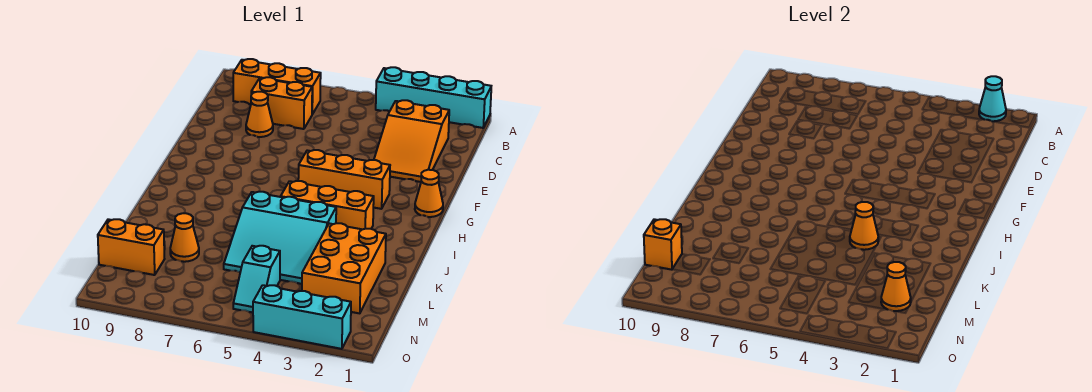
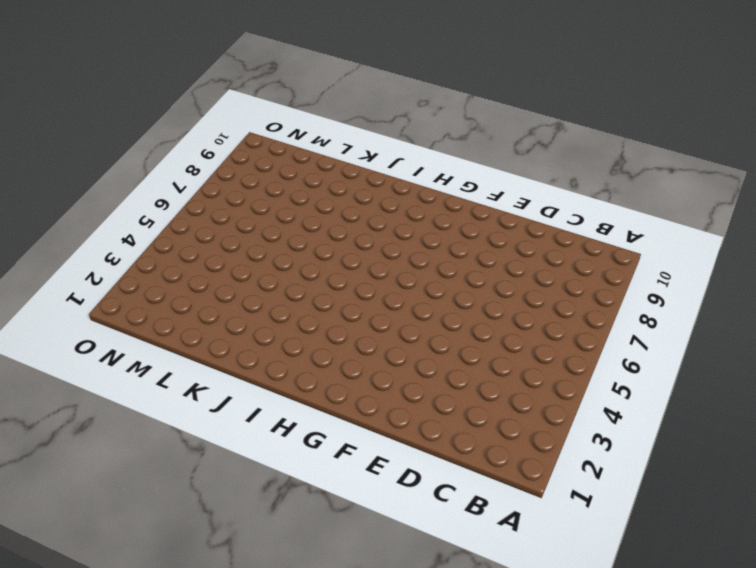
none -> cyan brick A1:A4 level 1
none -> orange brick B7:B9 level 1
none -> orange slope C2:E3 level 1 top C

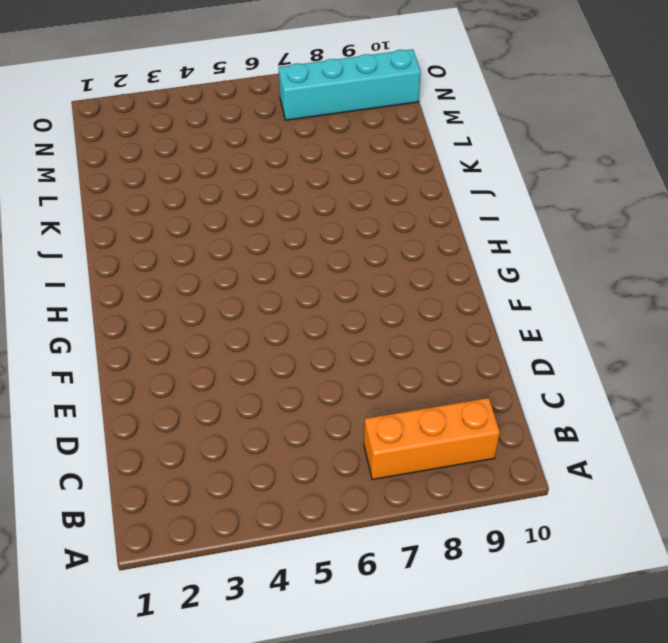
cyan brick N7:N10 level 1 -> cyan brick A1:A4 level 1
none -> orange slope C2:E3 level 1 top C
none -> orange brick C7:C8 level 1
none -> orange cone D8 level 1

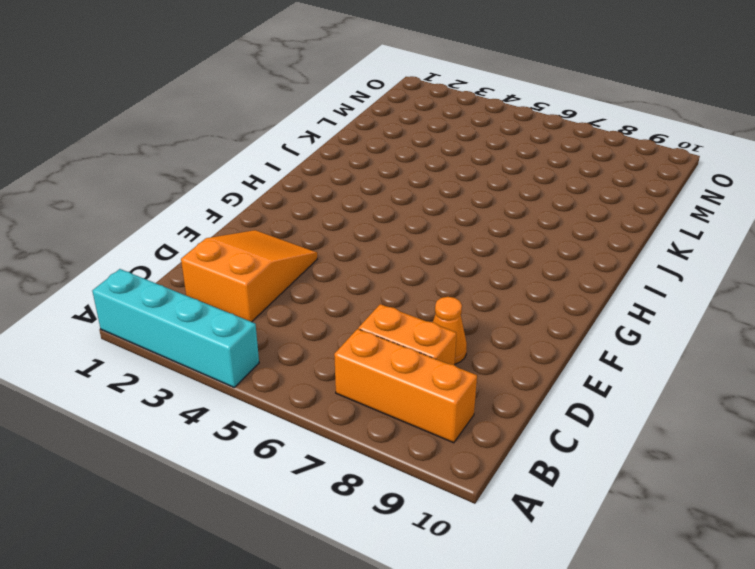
none -> orange cone G1 level 1
none -> orange brick G3:G5 level 1
none -> orange brick I3:I5 level 1

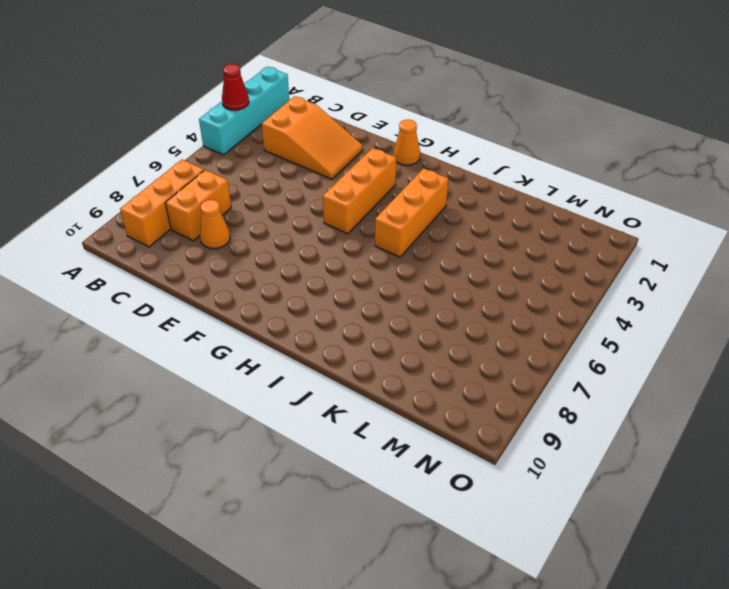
red cone A3 level 2 -> none
none -> cyan slope J4:L6 level 1 top J
none -> orange brick K2:M3 level 1
none -> orange cone L8 level 1

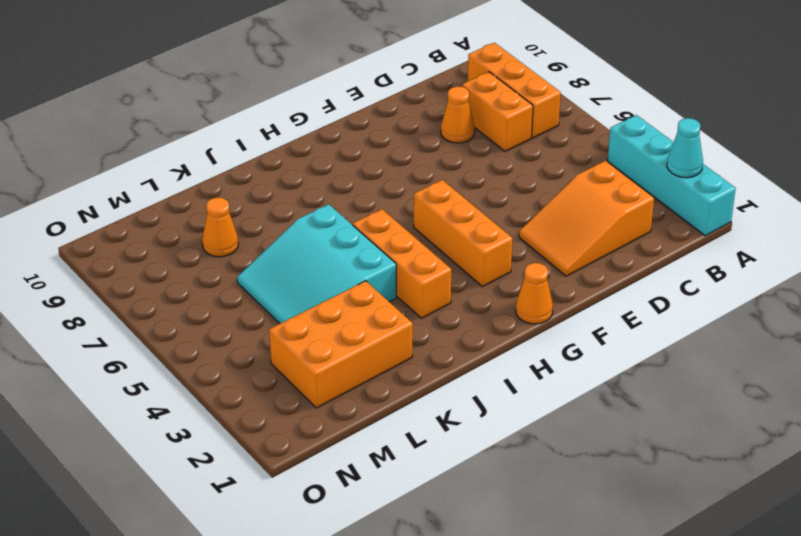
none -> cyan slope M5:N5 level 1 top M
none -> orange brick M9:M10 level 1
none -> cyan brick O2:O4 level 1

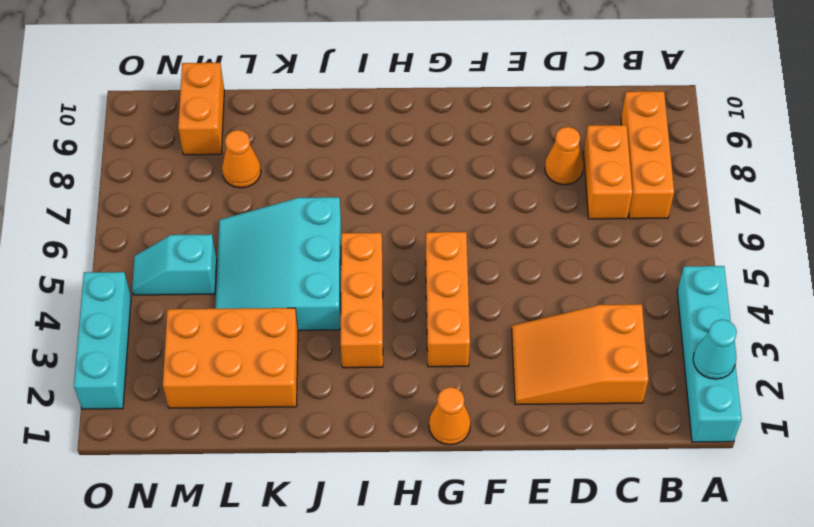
none -> orange cone J4 level 2
none -> orange cone M2 level 2
none -> orange brick M10 level 2

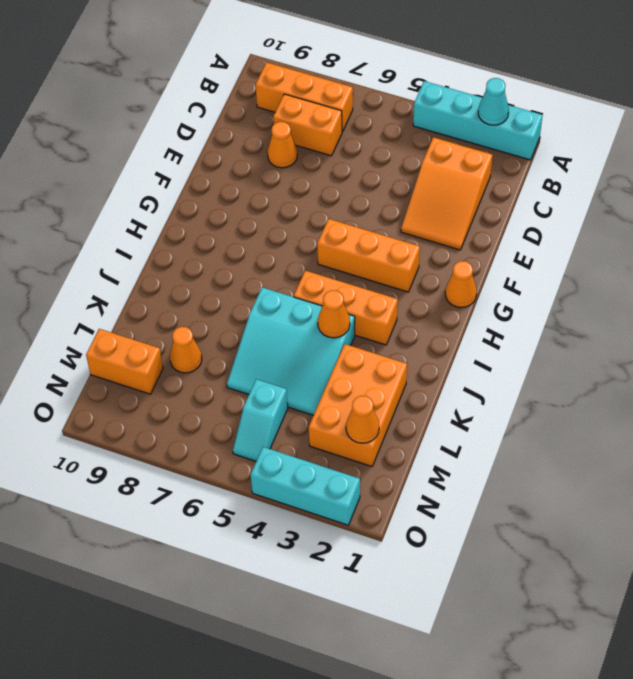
none -> orange brick M10 level 2

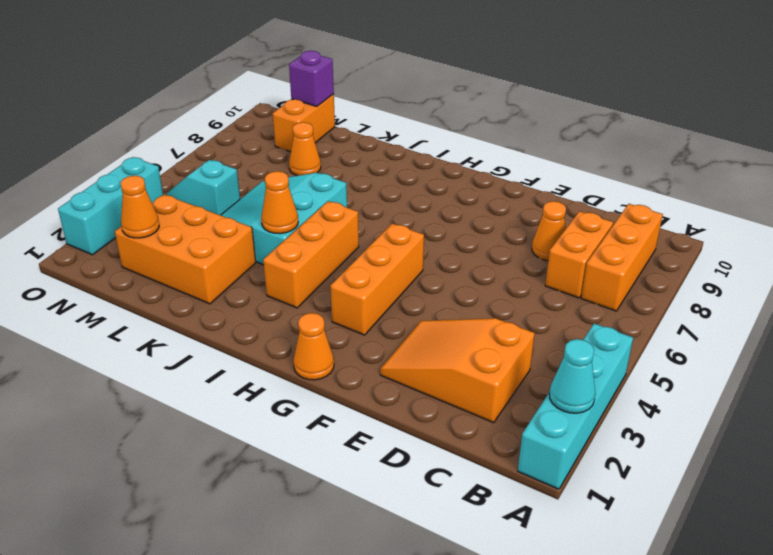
purple brick M10 level 2 -> orange brick M10 level 2

